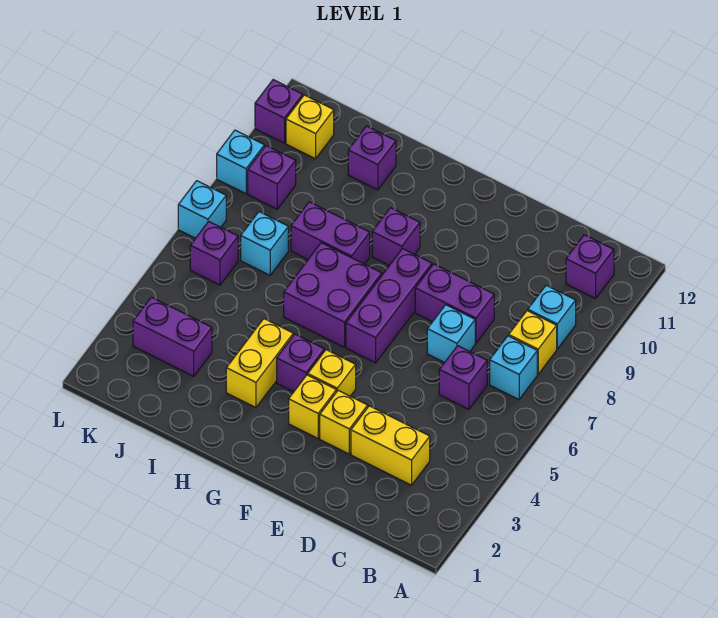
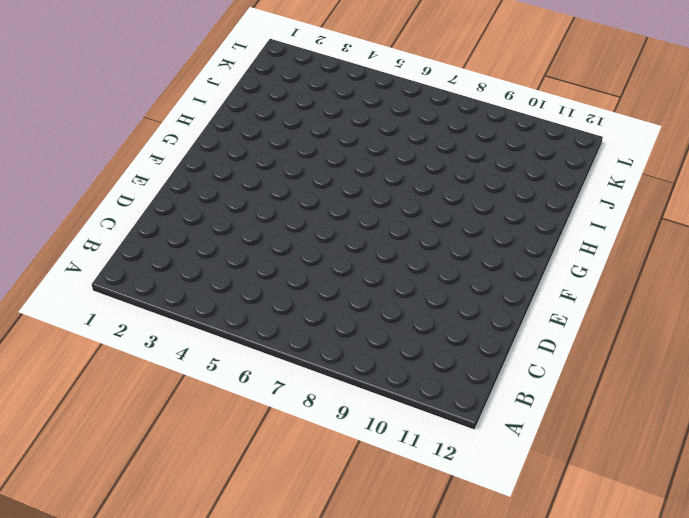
none -> cyan brick B7 level 1
none -> yellow brick B8 level 1
none -> cyan brick B9 level 1

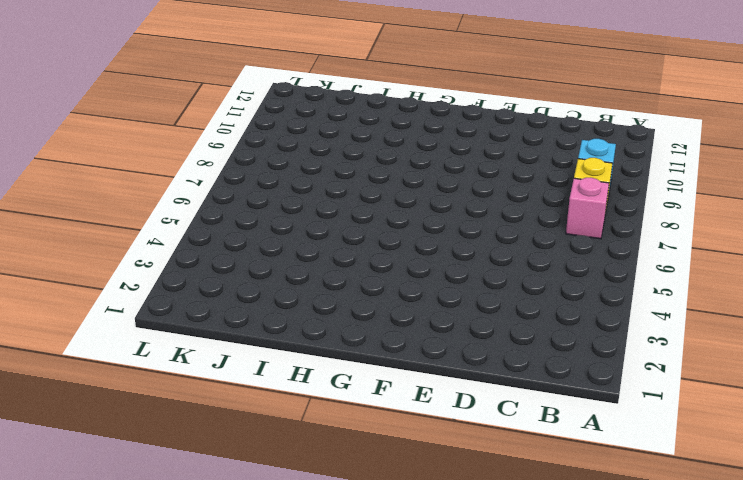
pink brick B7 level 1 -> cyan brick B7 level 1
none -> purple brick B11 level 1
none -> yellow brick C3:D3 level 1
none -> purple brick C6 level 1

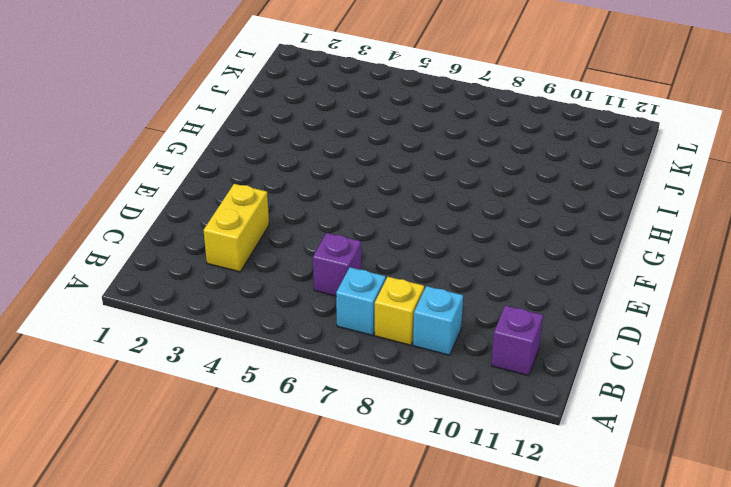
none -> cyan brick D7 level 1
none -> purple brick D8:E8 level 1
none -> yellow brick E3 level 1

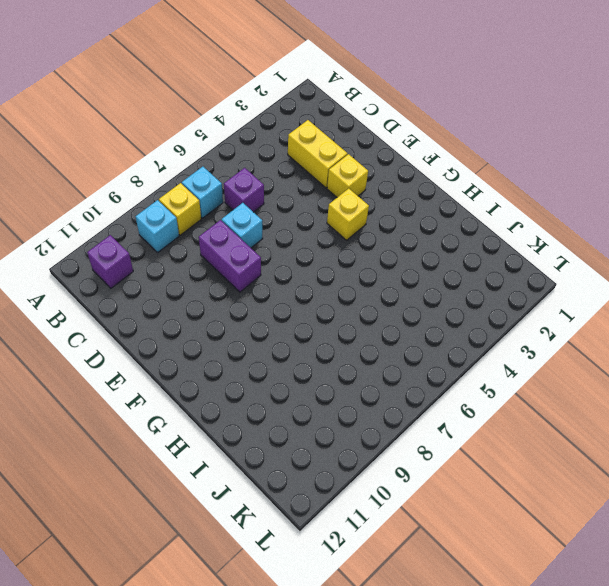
none -> yellow brick F3 level 1
none -> purple brick F6:F8 level 1
none -> purple brick G4 level 1

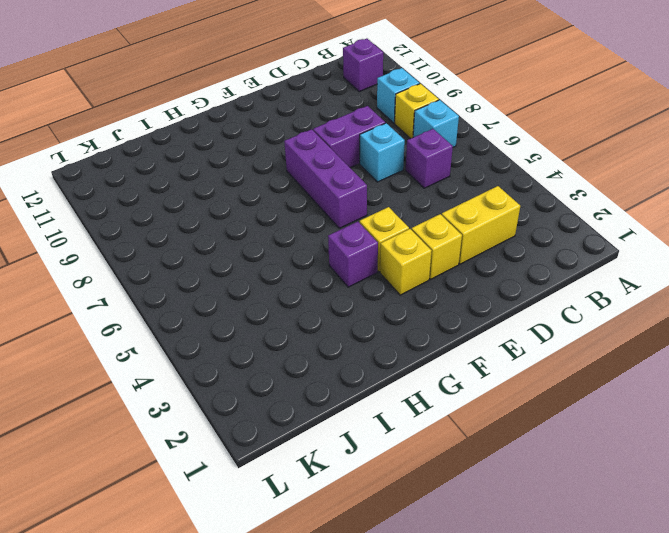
none -> purple brick G6:H7 level 1
none -> purple brick G9 level 1
none -> yellow brick H3:H4 level 1

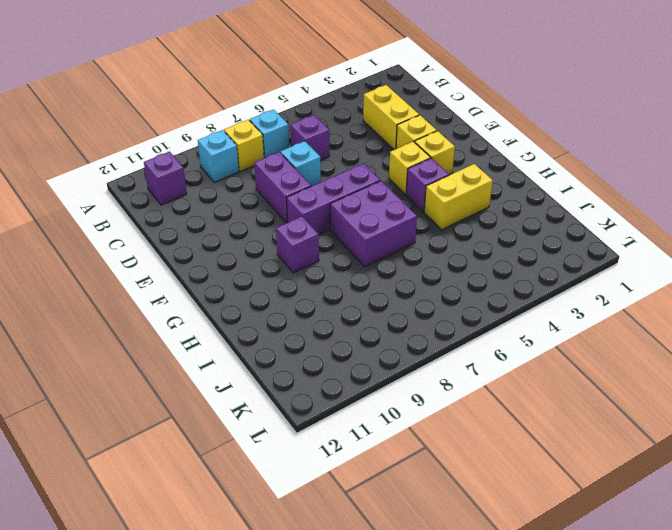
none -> purple brick H8:I8 level 1
none -> purple brick I11 level 1
none -> purple brick J3:K3 level 1

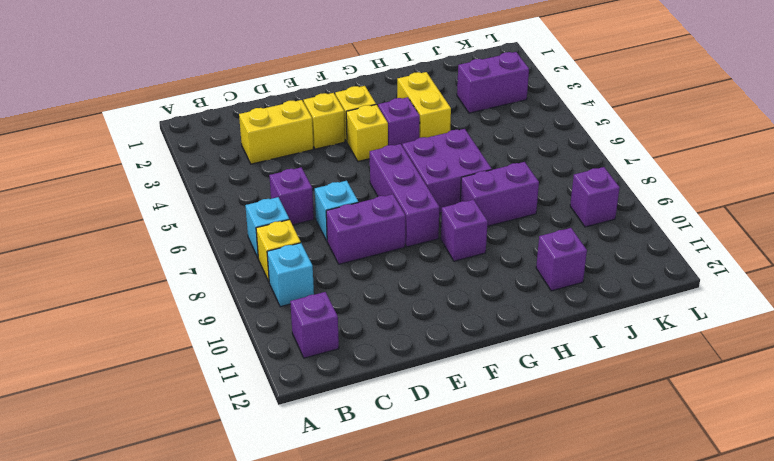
none -> cyan brick J7 level 1
none -> purple brick K6 level 1
none -> yellow brick K11 level 1

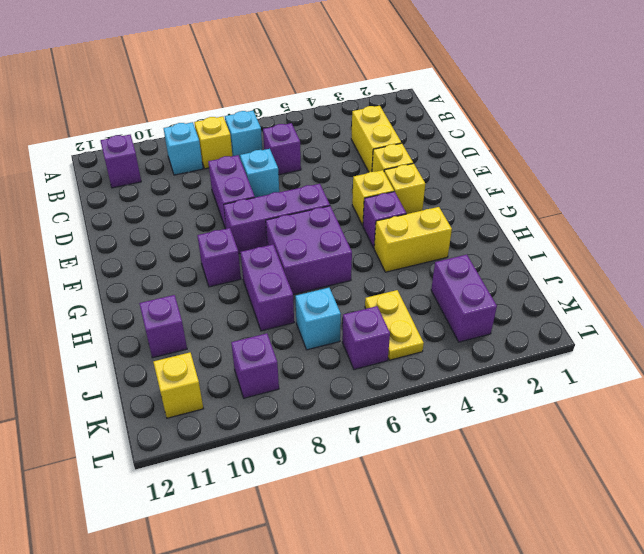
yellow plate J5:K5 level 1 -> none
none -> cyan brick L7 level 1
none -> cyan brick L9 level 1
none -> purple brick L11 level 1

